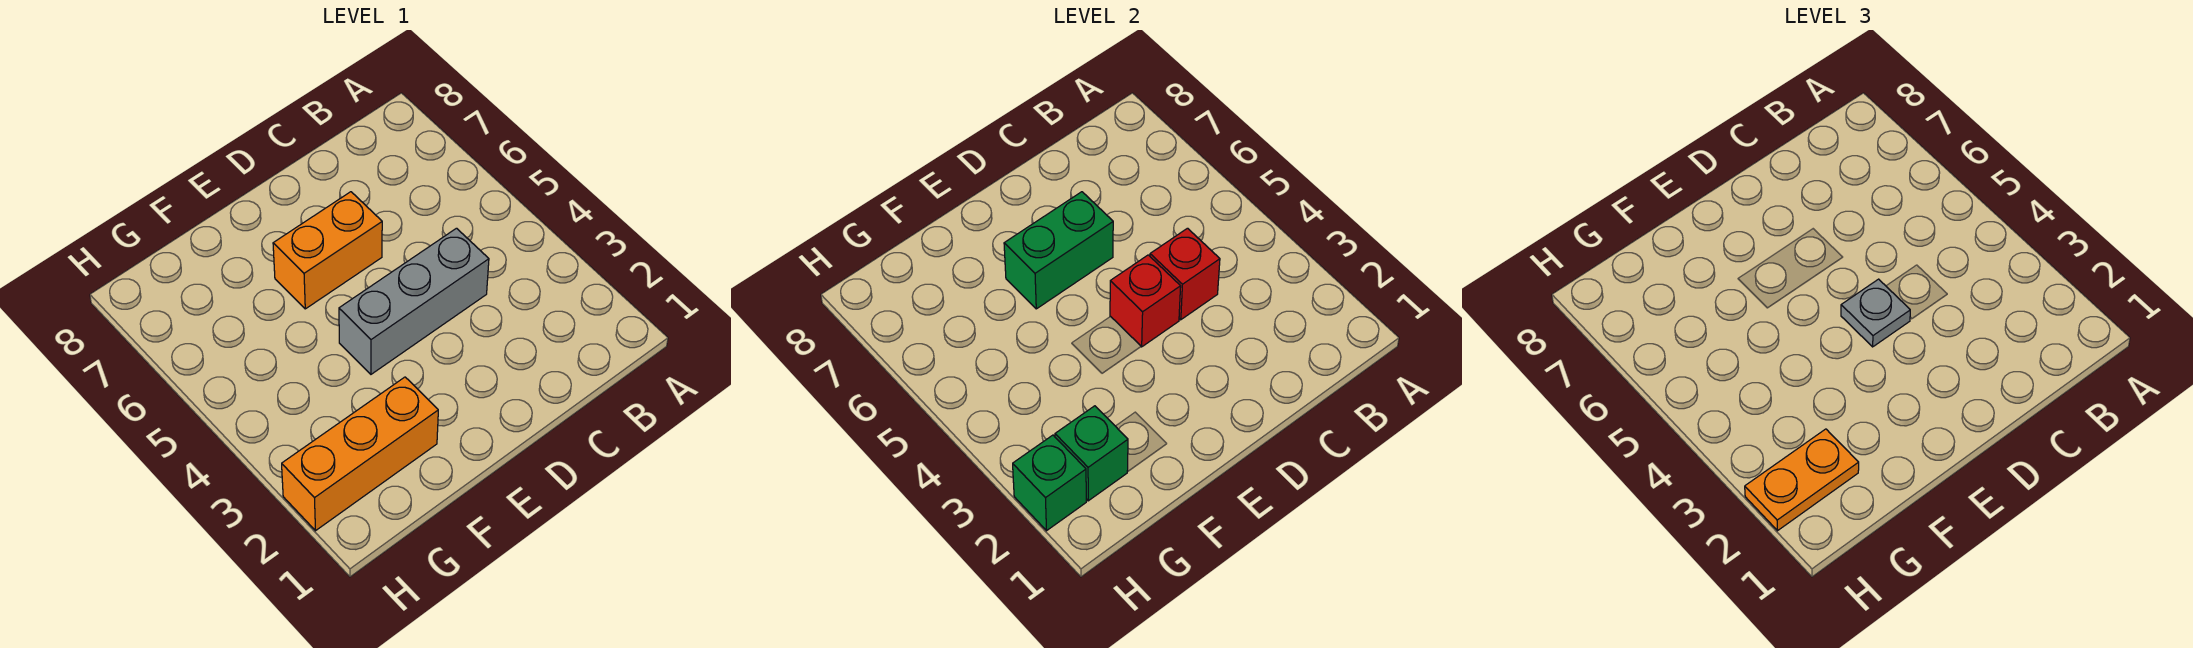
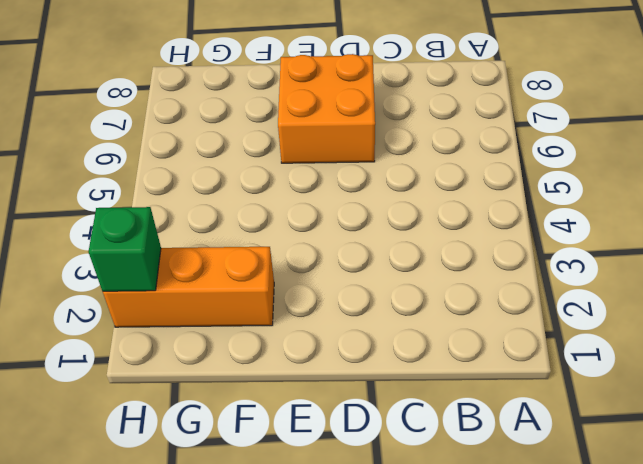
orange brick D6:E7 level 1 -> orange brick D6:E6 level 1
none -> grey brick C4:E4 level 1
none -> red brick C4 level 2

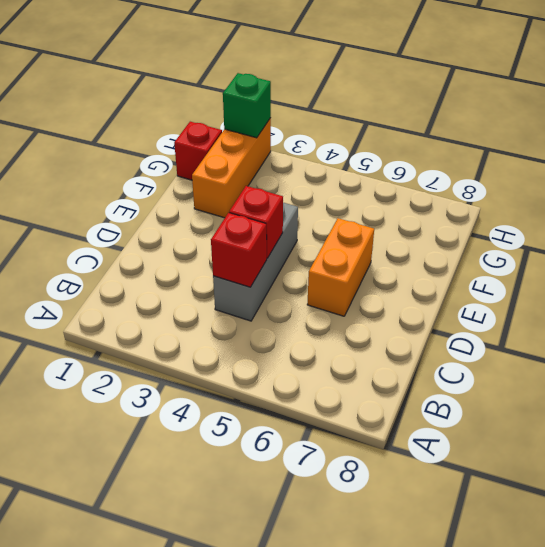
red brick G1 level 1 -> none
none -> green brick D6:E6 level 2
none -> green brick G2 level 2

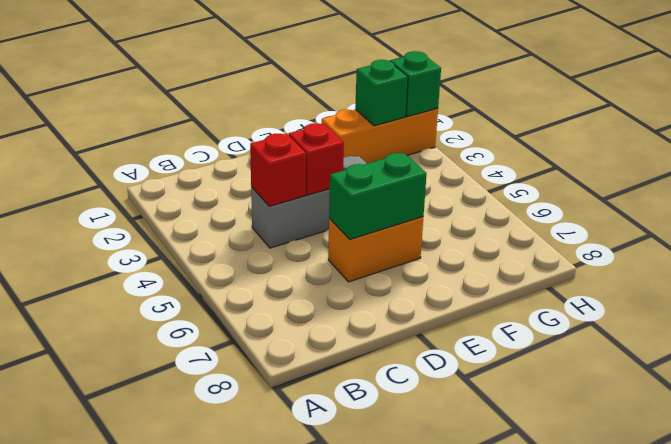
none -> grey plate D4 level 3
none -> orange plate G2:H2 level 3

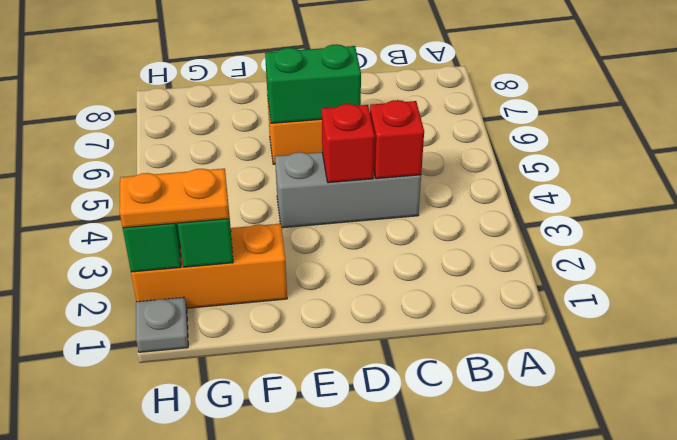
grey plate H1 level 1 -> grey plate D4 level 3

